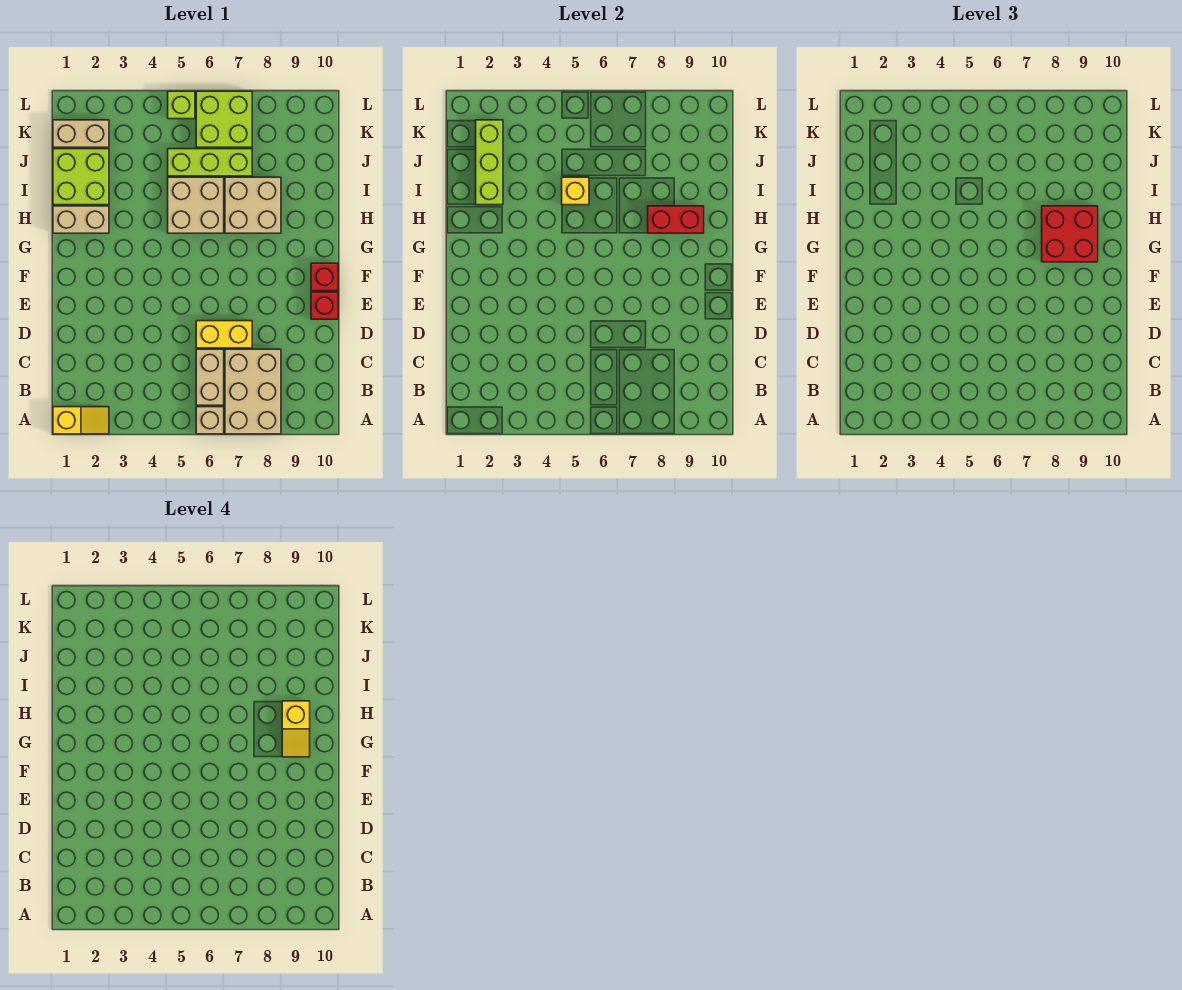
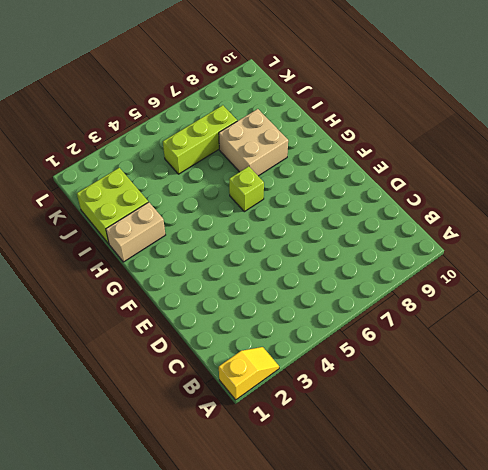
lime brick G6 level 1 -> lime brick L5 level 1
none -> tan brick A6 level 1
none -> tan brick A7:C8 level 1
none -> tan brick B6:C6 level 1

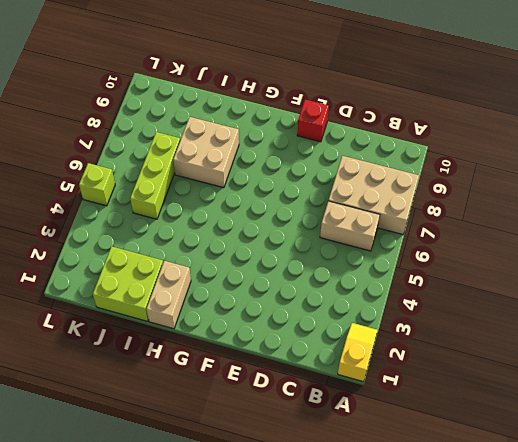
none -> tan brick A6 level 1
none -> yellow brick D6:D7 level 1
none -> red brick F10 level 1

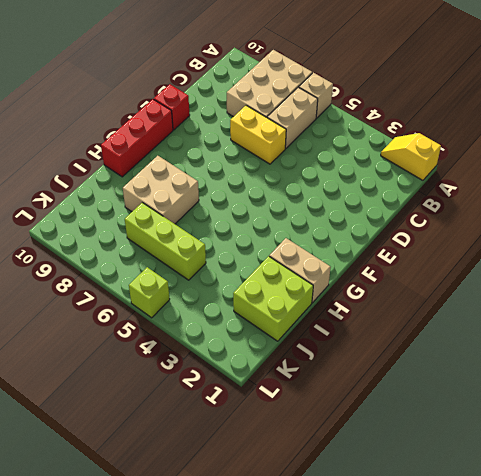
red brick F10:H10 level 1 -> red brick F10 level 1
none -> tan brick H5:I6 level 1
none -> tan brick K1:K2 level 1
none -> lime brick K6:L7 level 1

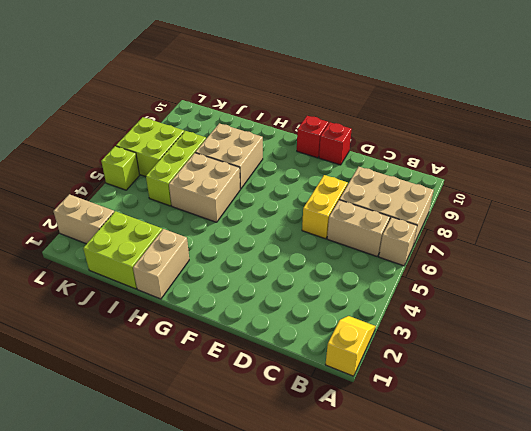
tan brick K2:L2 level 1 -> tan brick K1:K2 level 1
none -> red brick H8:H9 level 2
none -> lime brick I2:K2 level 2
none -> yellow brick I5 level 2

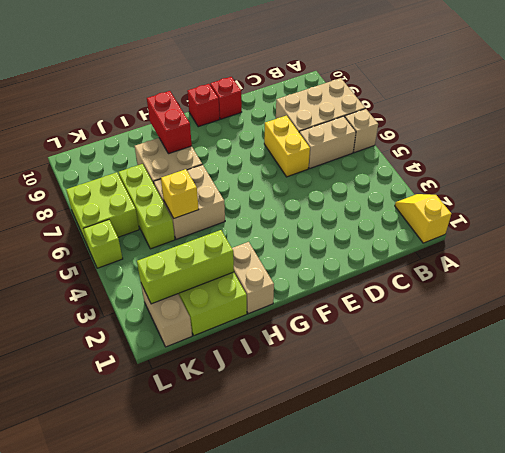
none -> red brick G8:H9 level 3
none -> yellow slope G9:H9 level 4 top H

